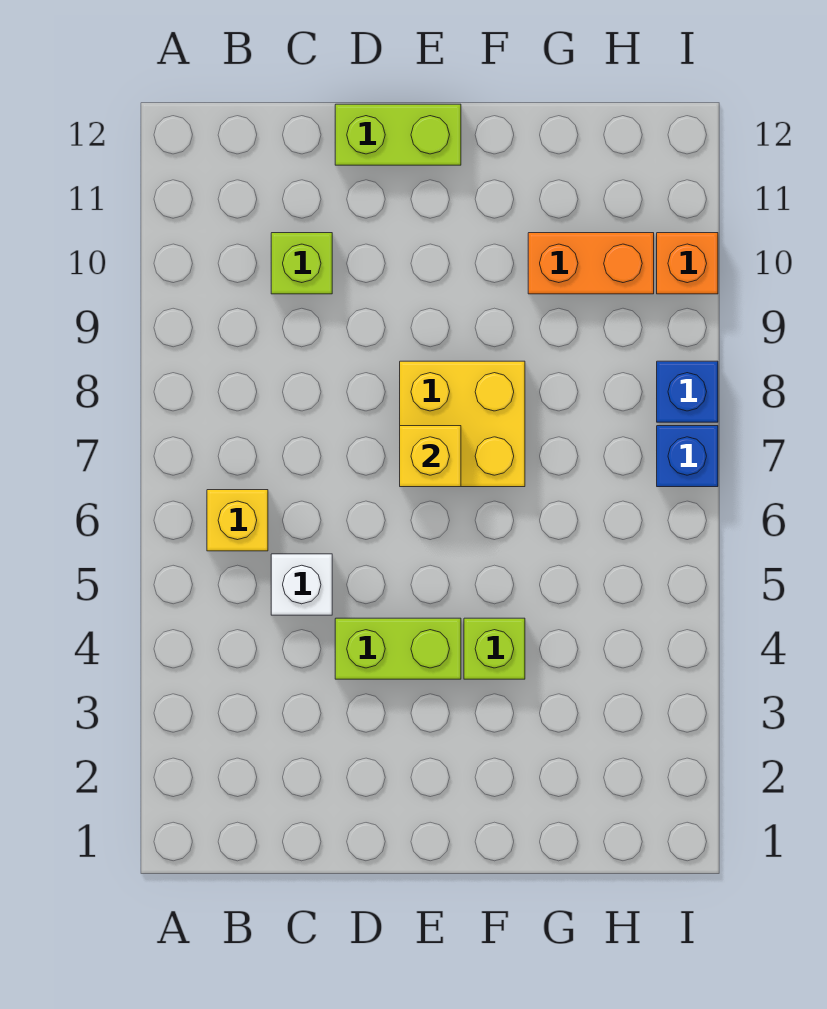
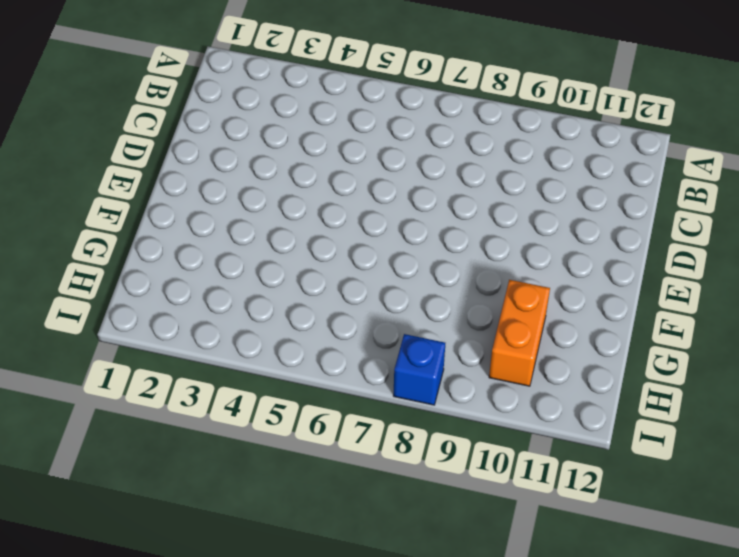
none -> yellow brick B6 level 1
none -> white brick C5 level 1
none -> lime brick C10 level 1

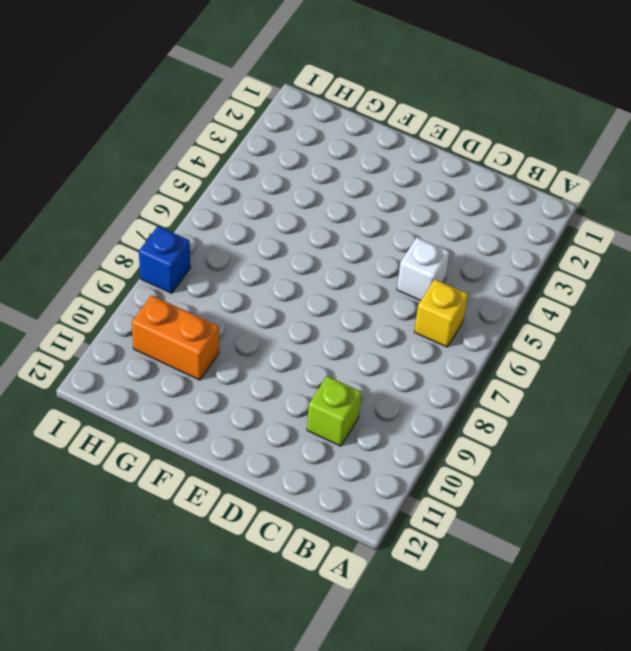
none -> lime brick D4:E4 level 1
none -> lime brick D12:E12 level 1
none -> yellow brick E7:F8 level 1

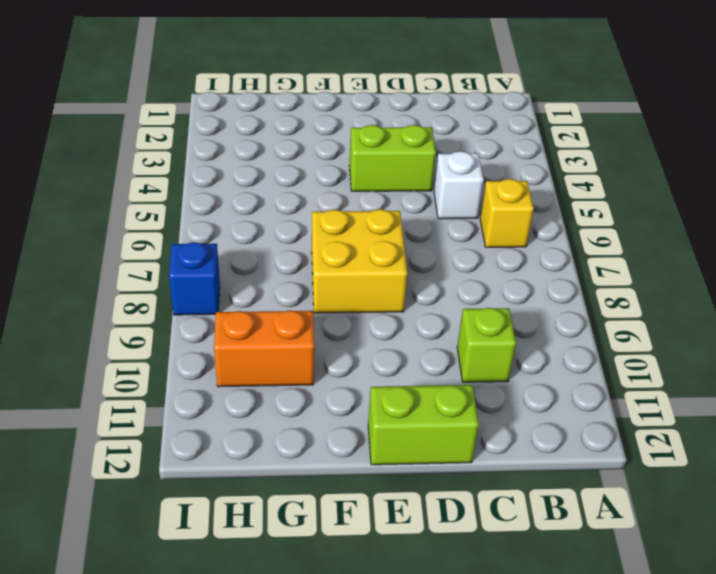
none -> lime brick F4 level 1
none -> blue brick I7 level 1
none -> orange brick I10 level 1

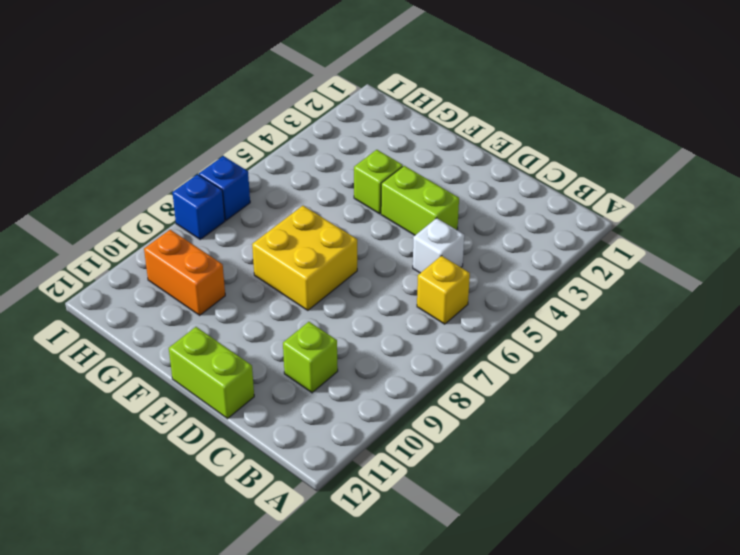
none -> orange brick I10 level 1
none -> yellow brick E7 level 2

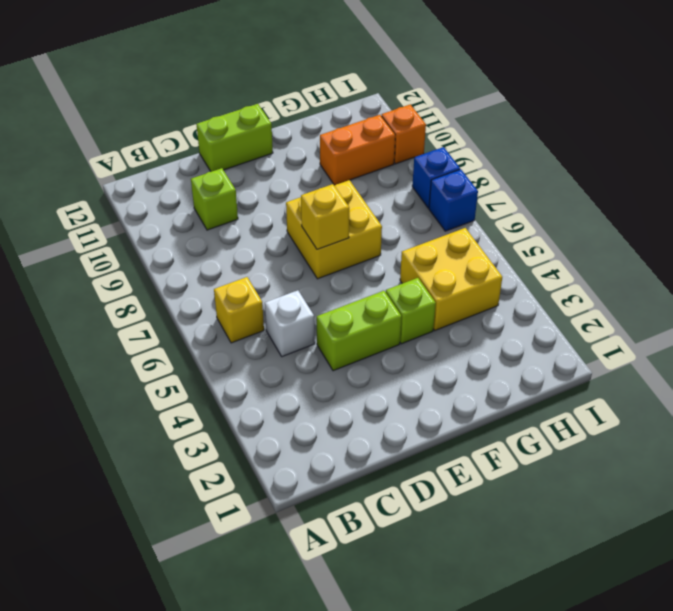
yellow brick G4:H5 level 1 -> none

